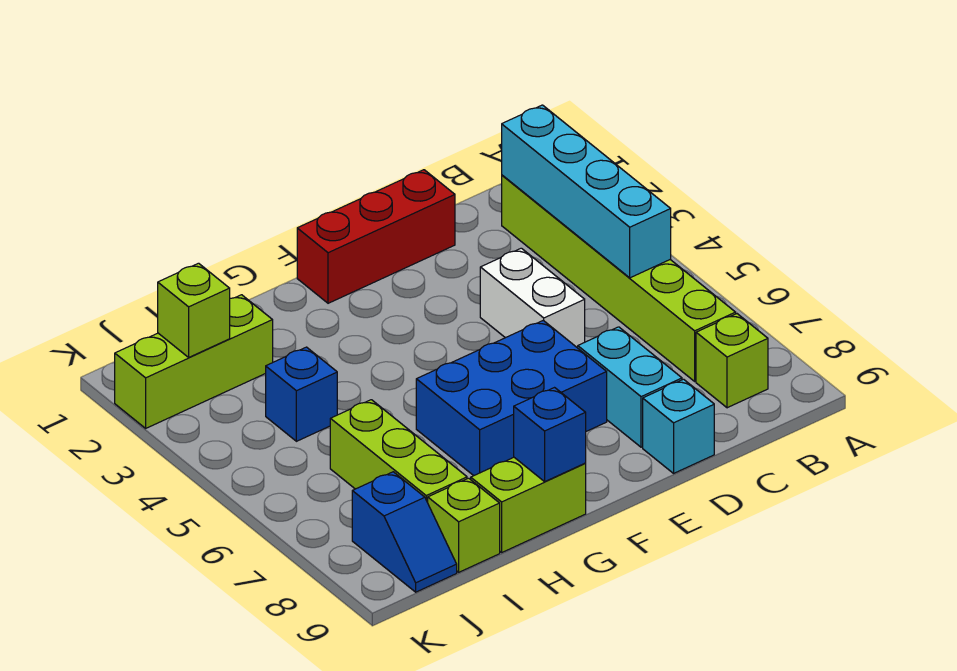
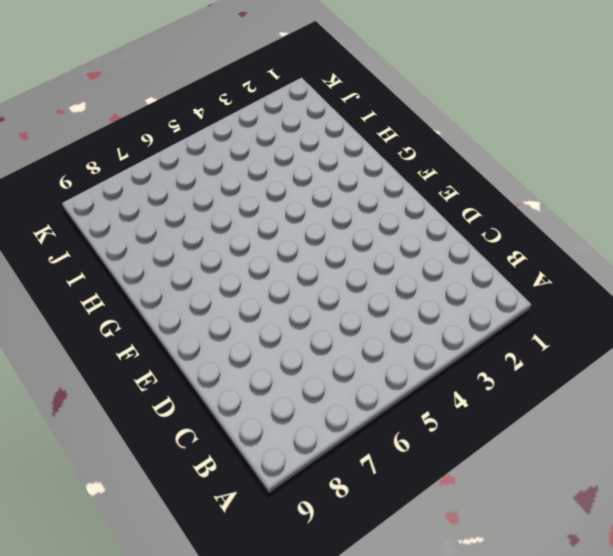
none -> lime brick B2:B7 level 1
none -> lime brick B8 level 1
none -> red brick D1:F1 level 1

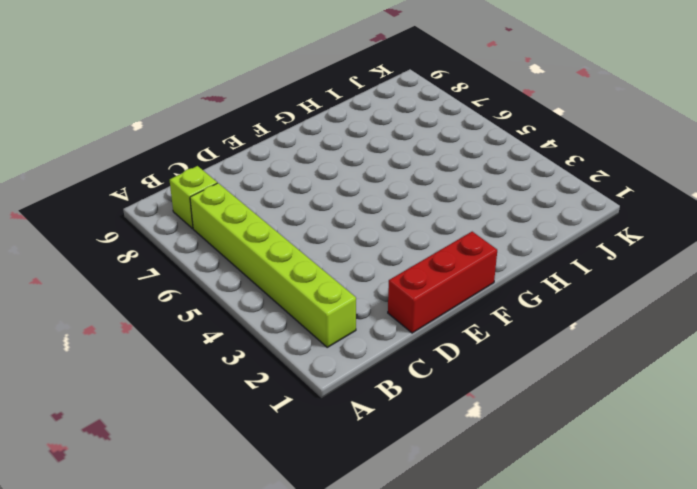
none -> white brick D4:D5 level 1
none -> cyan brick D7:D8 level 1
none -> cyan brick D9 level 1

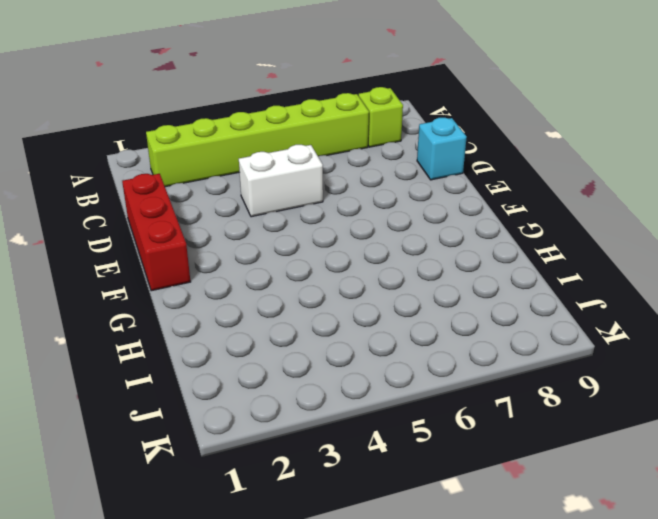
none -> cyan brick D7:D8 level 1
none -> blue brick E6:G7 level 1
none -> lime brick G9:H9 level 1

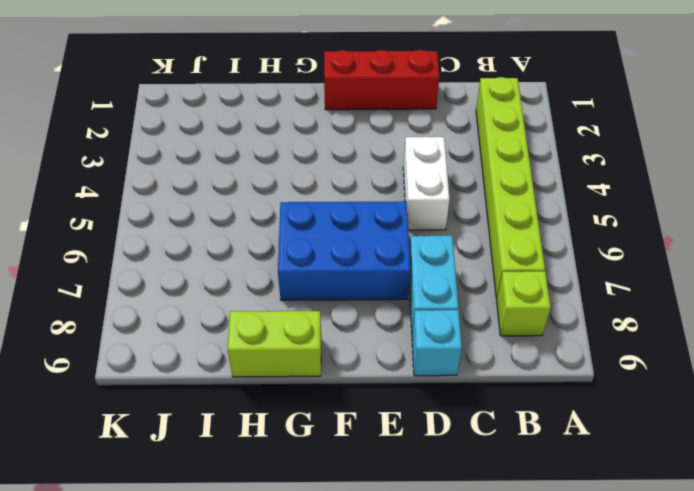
none -> lime brick I2:K2 level 1
none -> blue brick I4 level 1
none -> lime brick I6:I8 level 1

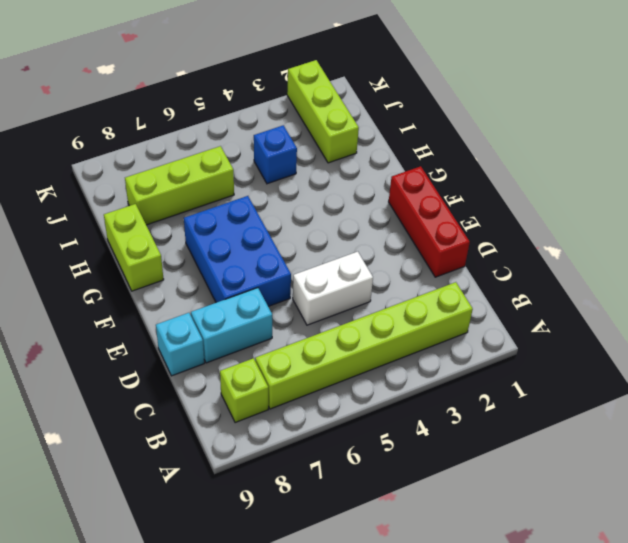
none -> lime brick I9 level 1
none -> blue slope J8:J9 level 1 top 8
none -> cyan brick B2:B5 level 2

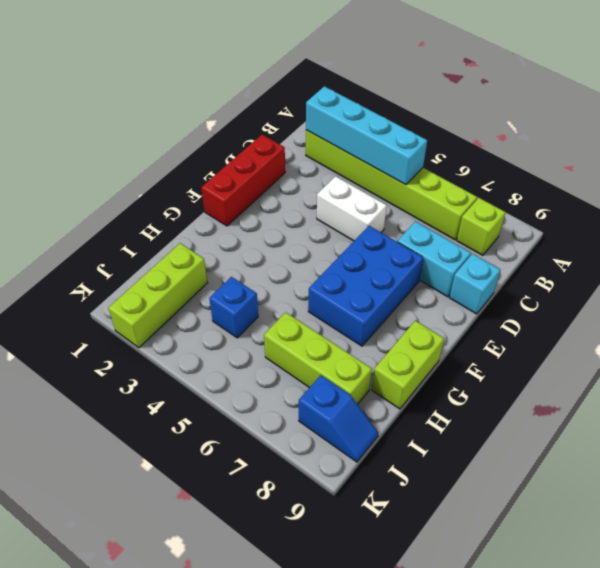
none -> lime brick I9 level 1
none -> blue brick G9 level 2
none -> lime brick J2 level 2

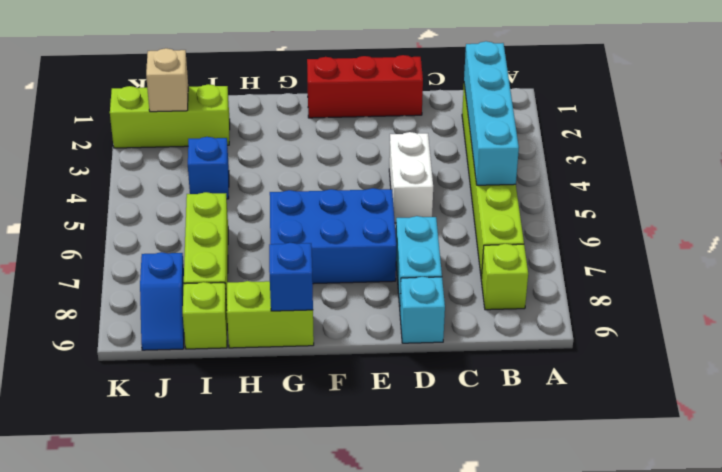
tan brick J2 level 2 -> lime brick J2 level 2

